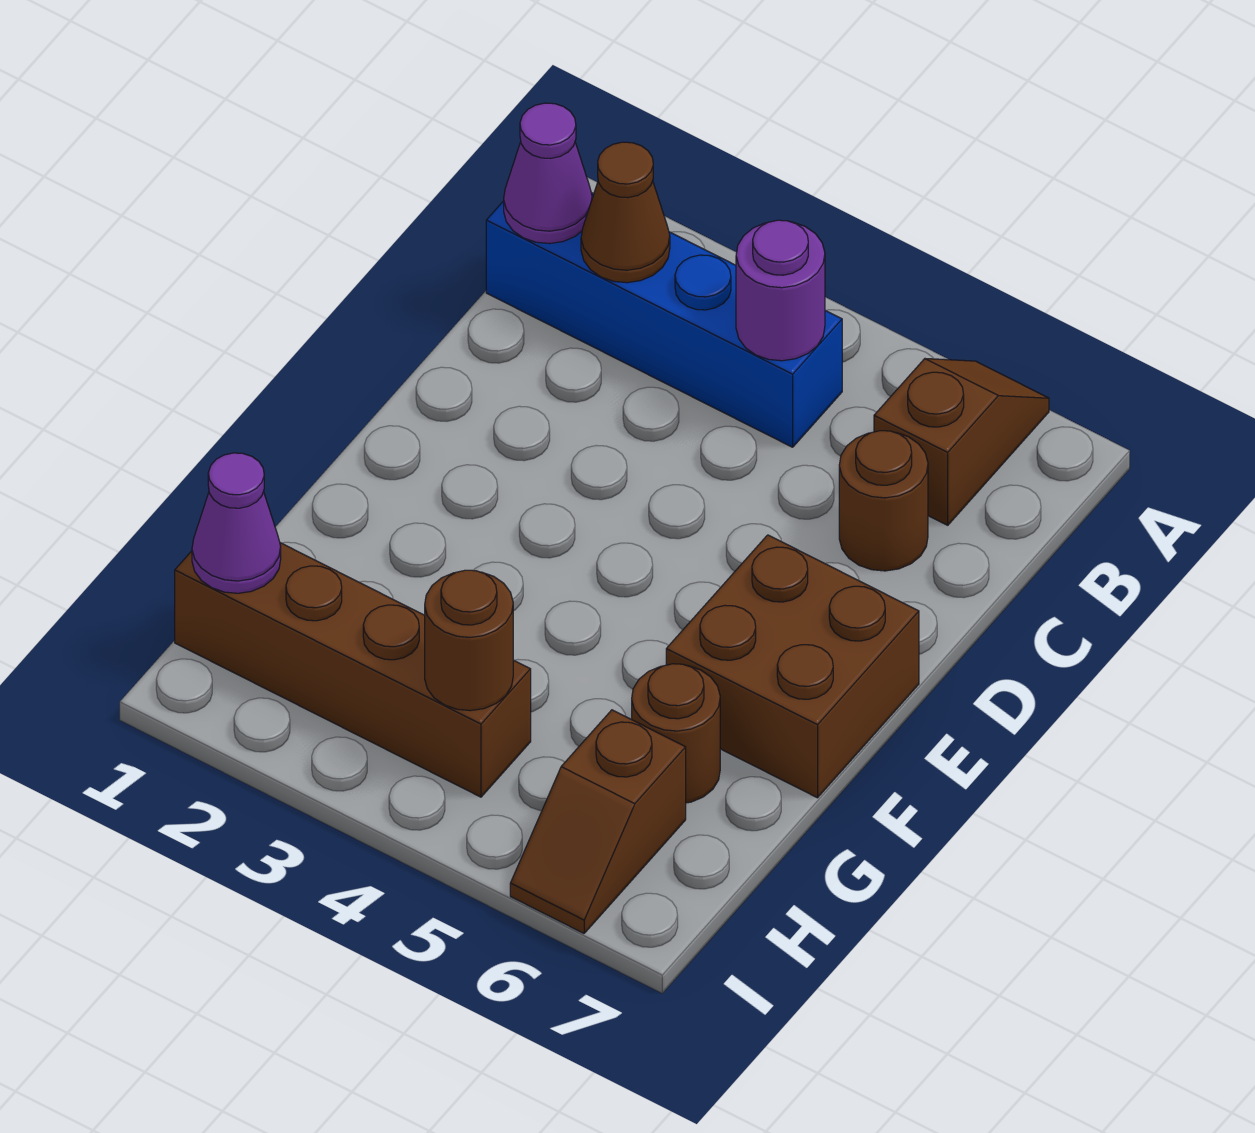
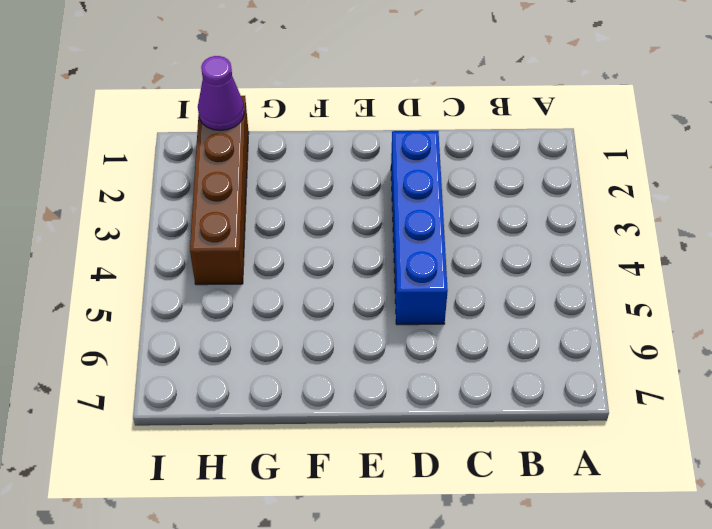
blue brick D2:D5 level 1 -> blue brick B1:B4 level 1
none -> brown slope A6:B6 level 1 top B
none -> brown round brick C6 level 1
none -> brown brick E6:F7 level 1

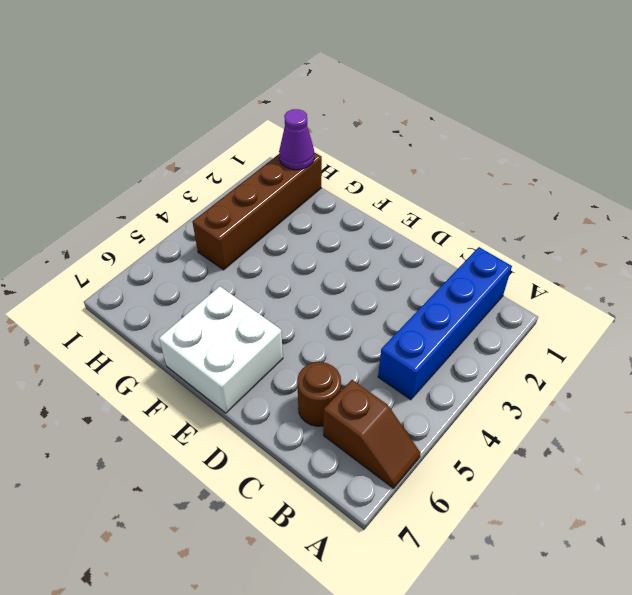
white brick E6:F7 level 1 -> brown brick E6:F7 level 1
none -> brown round brick G6 level 1
none -> brown slope H6:I6 level 1 top H
none -> purple cone B1 level 2

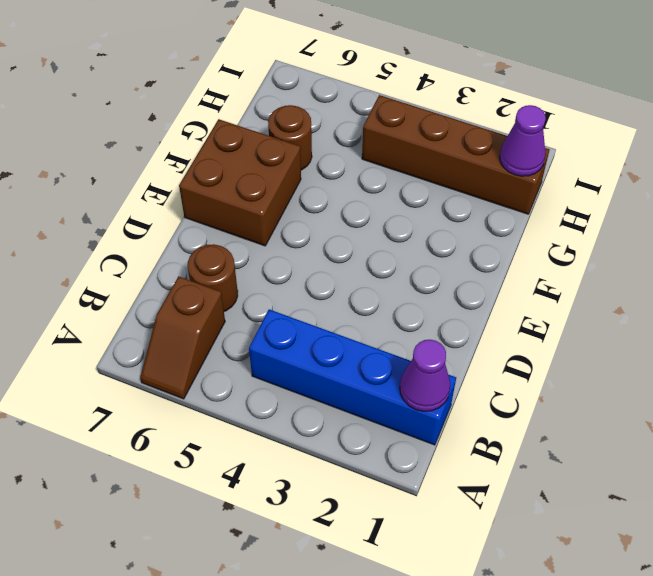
none -> brown slope H6:I6 level 1 top H
none -> brown cone B2 level 2
none -> purple round brick B4 level 2

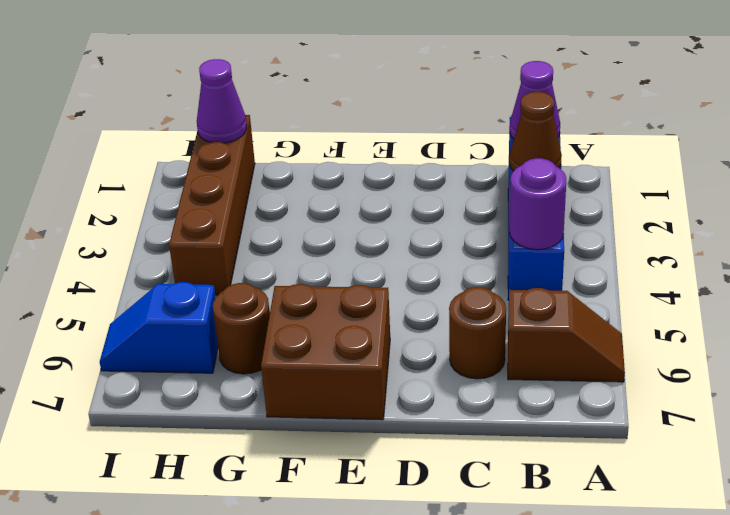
blue slope H6:I6 level 1 top H -> brown slope H6:I6 level 1 top H
none -> brown round brick H4 level 2

